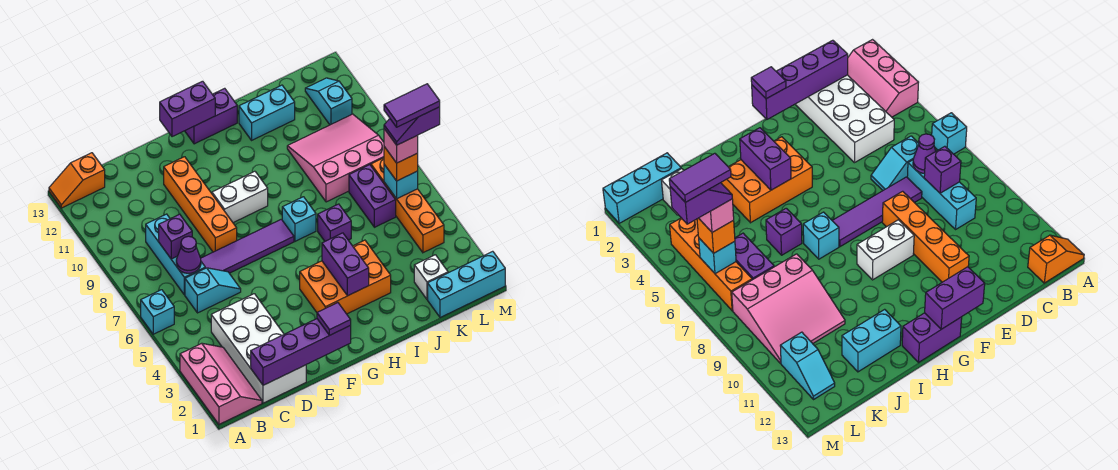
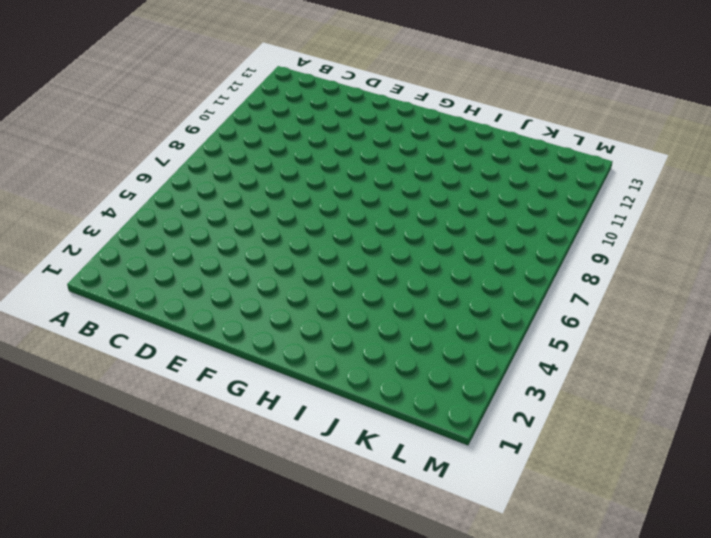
none -> pink slope A1:B3 level 1 top A
none -> cyan brick A6 level 1
none -> orange slope A13:B13 level 1 top B
none -> white brick C1:D4 level 1

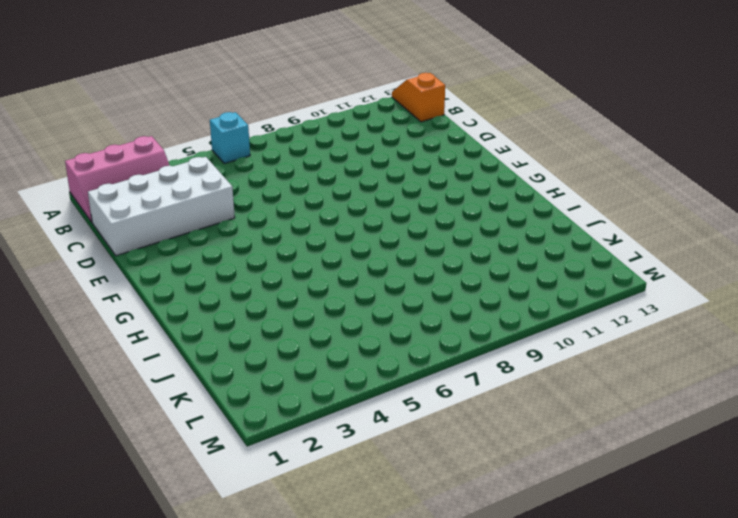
none -> cyan slope C6:D6 level 1 top C
none -> cyan brick C7:C9 level 1
none -> purple tile D7:G7 level 1
none -> orange brick E8:E11 level 1

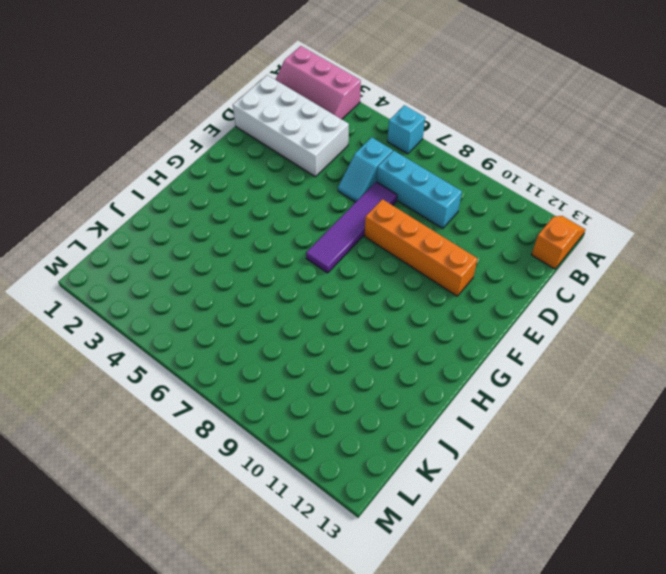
none -> white brick F9:G9 level 1
none -> orange brick G3:I4 level 1
none -> purple brick G13:H13 level 1
none -> cyan brick H7 level 1

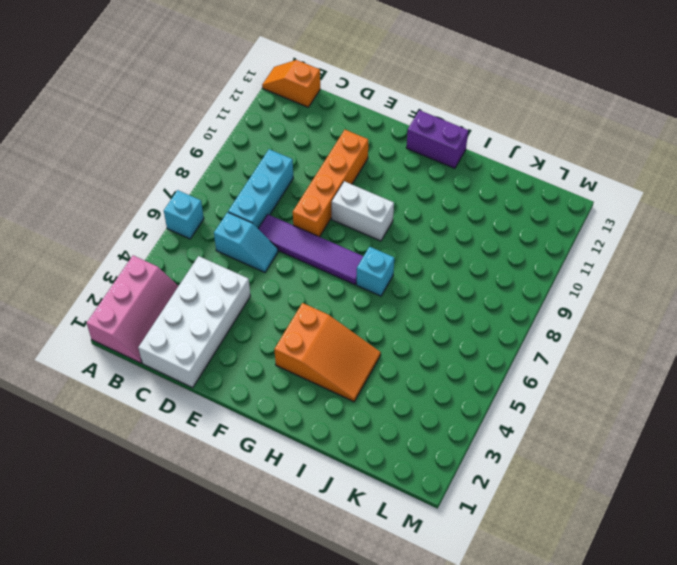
orange slope G3:I4 level 1 top G -> orange brick G3:I4 level 1
none -> purple brick I6 level 1
none -> cyan brick I12:J12 level 1
none -> pink slope J8:L10 level 1 top 8
none -> cyan brick K1:M1 level 1

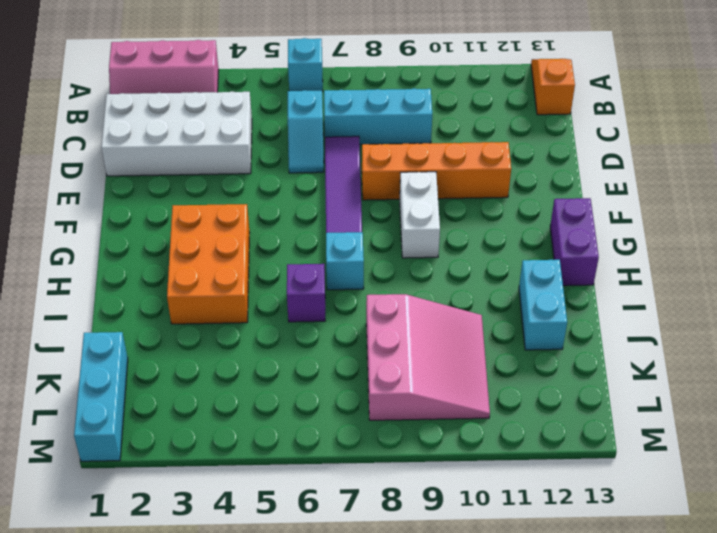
none -> white brick K2 level 1
none -> purple brick K6:K7 level 1
none -> orange brick L4:L7 level 1
none -> cyan slope L11:L12 level 1 top 11

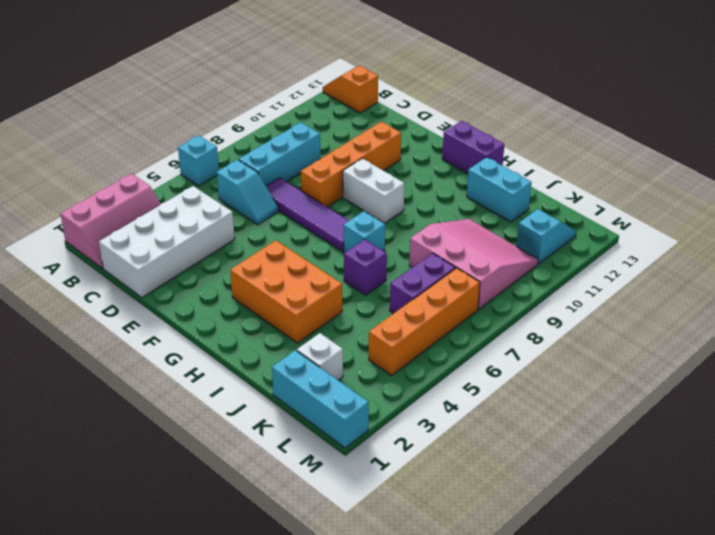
none -> purple brick C1:F1 level 2
none -> purple cone C7 level 2
none -> purple brick C8 level 2
none -> purple brick F13:G13 level 2

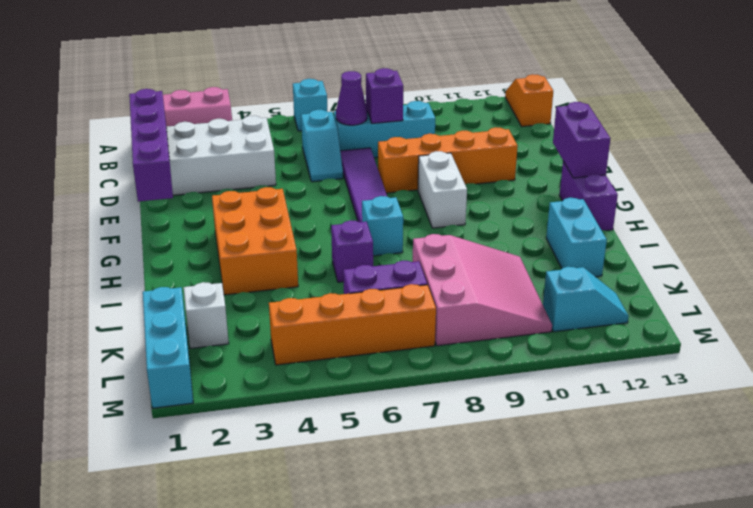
none -> purple brick H3:H4 level 2
none -> cyan brick L6 level 2
none -> purple tile F1 level 3
none -> orange brick L6 level 3

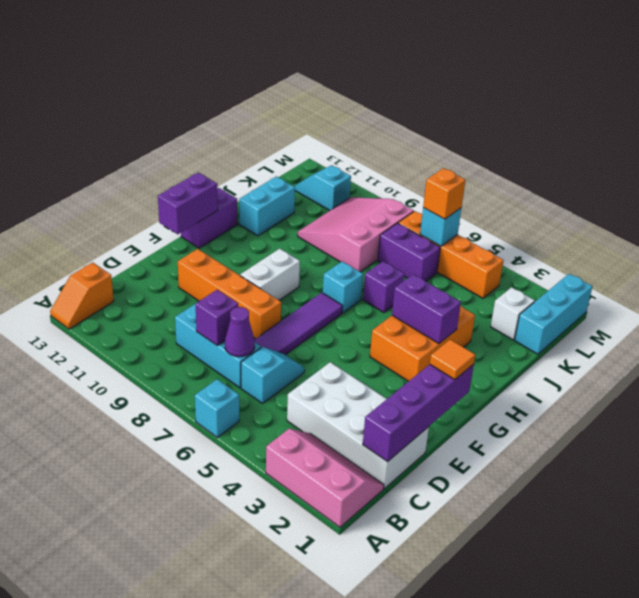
orange tile F1 level 3 -> purple tile F1 level 3
none -> pink brick L6 level 4
none -> purple slope L6:M6 level 5 top M
none -> purple tile L6:M6 level 6

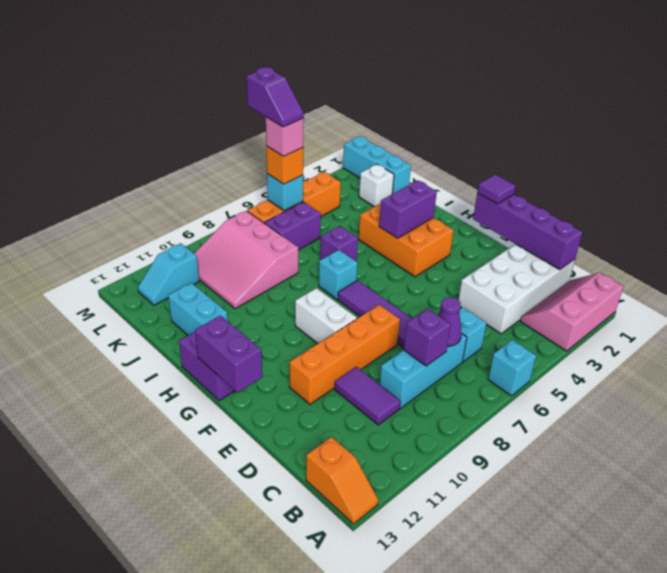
purple tile C10:D10 level 1 -> purple tile L6:M6 level 6

